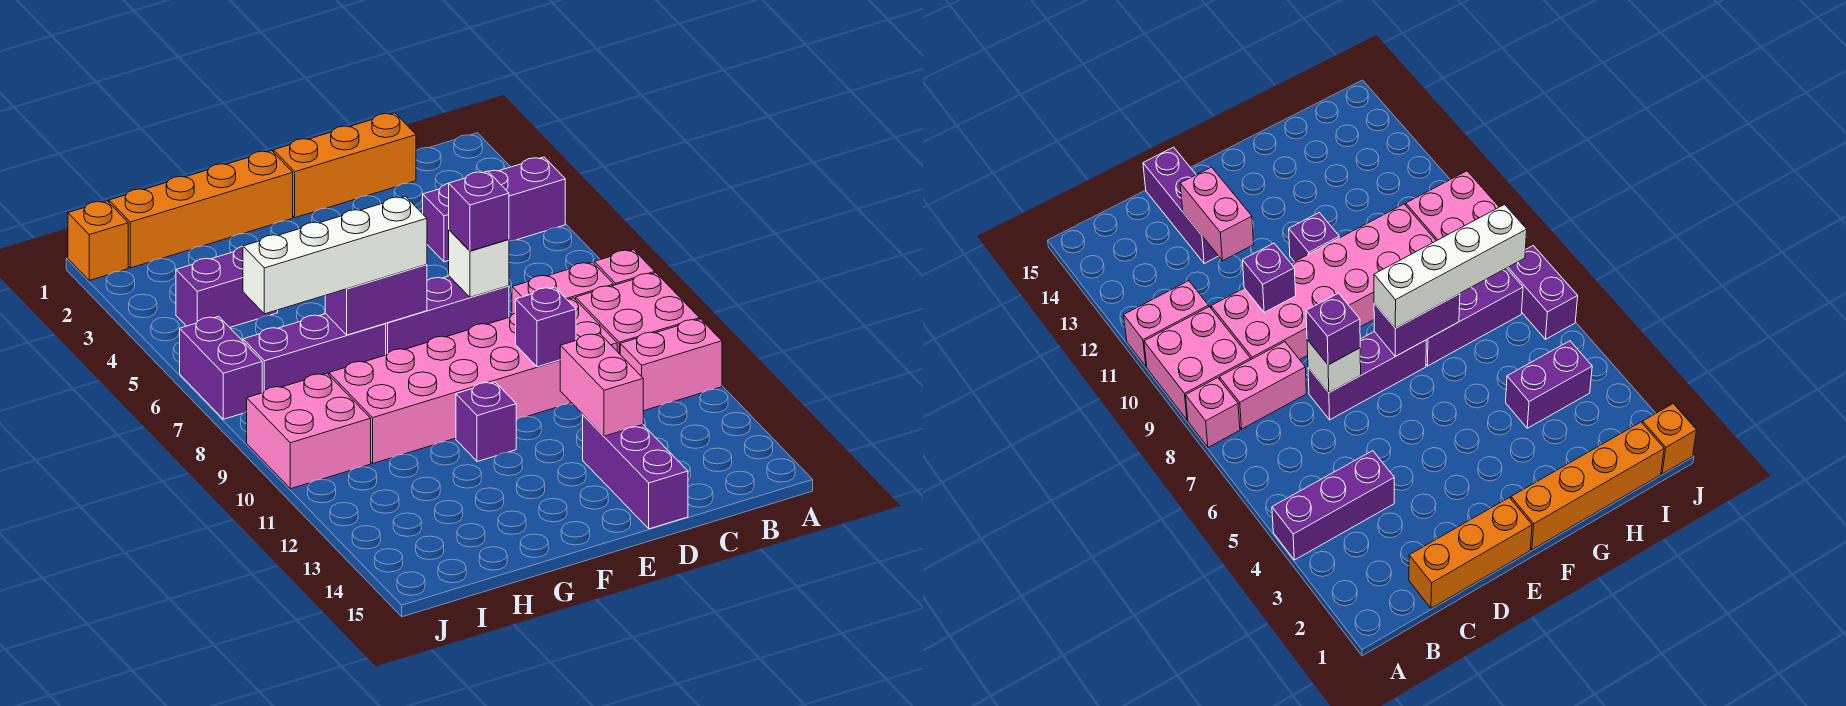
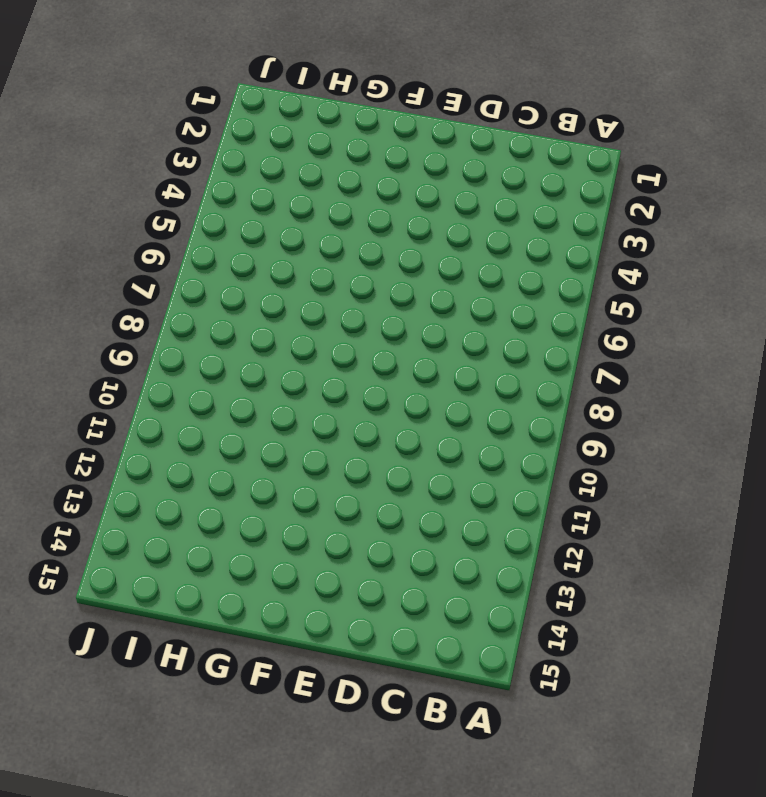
none -> purple brick A4:C4 level 1
none -> pink brick A8 level 1
none -> pink brick A9:B10 level 1

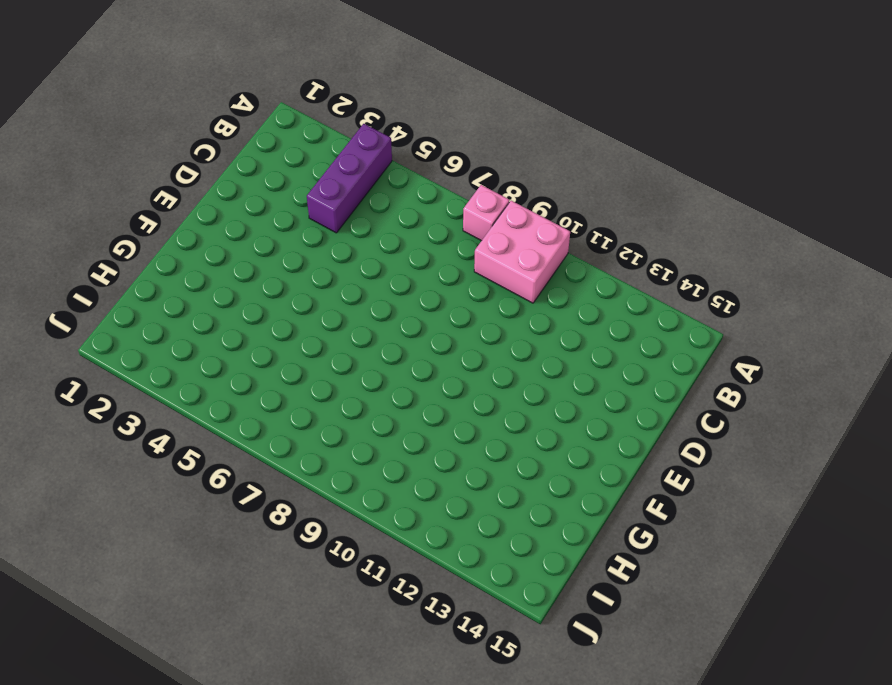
none -> pink brick A11:B11 level 1
none -> pink brick B8:C8 level 1
none -> orange brick C1:E1 level 1

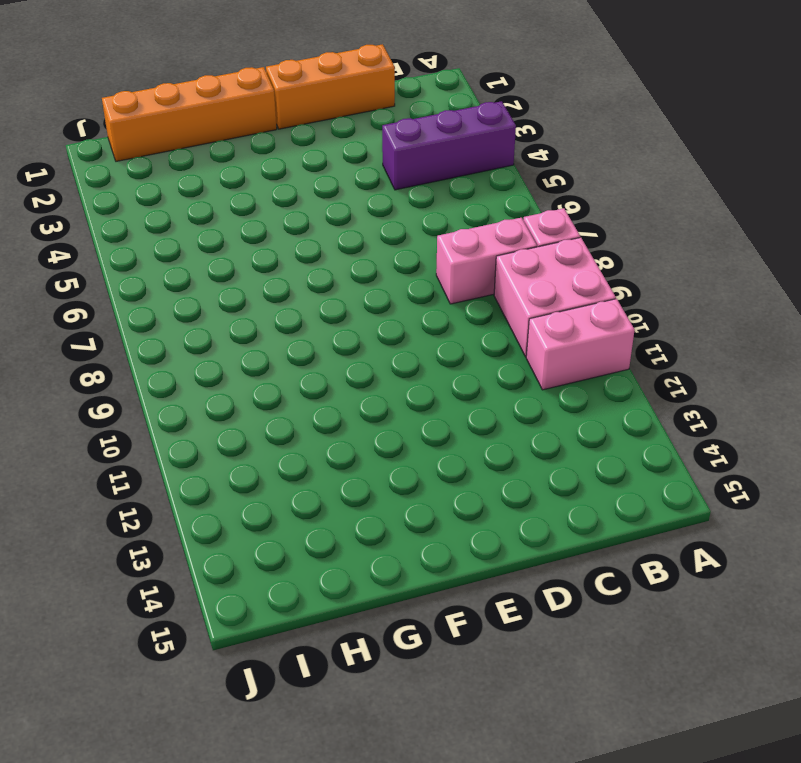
none -> pink brick C9:H10 level 1
none -> purple brick D7:F7 level 1
none -> purple brick D13:D15 level 1

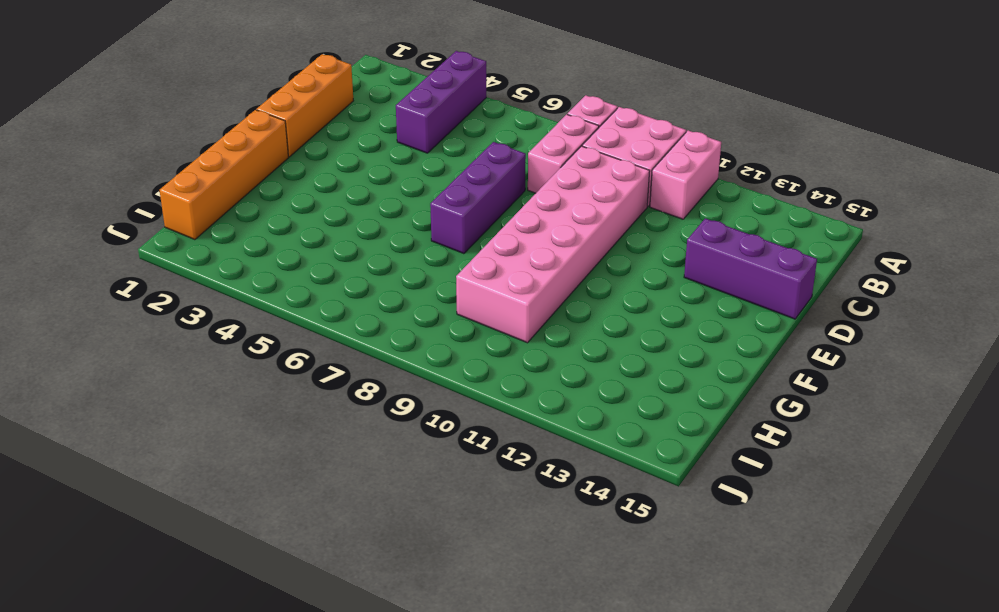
none -> purple brick F11 level 1
none -> purple brick G7:I7 level 1
none -> purple brick H4:I4 level 1

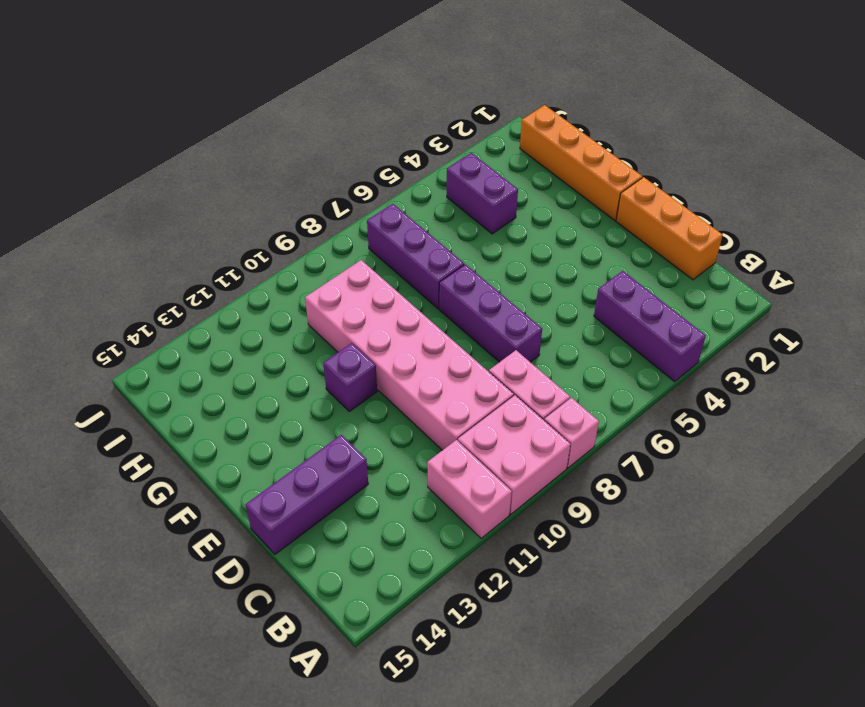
none -> pink brick I9:J10 level 1
none -> orange brick J1 level 1
none -> purple brick J6:J7 level 1

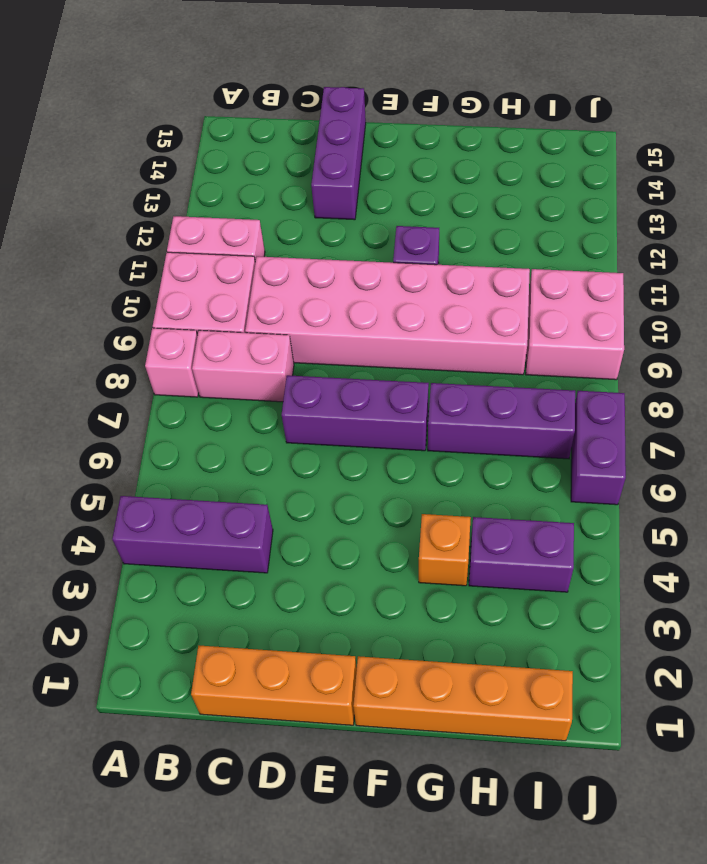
orange brick G4 level 1 -> orange brick J1 level 1
none -> white brick D7 level 2
none -> purple brick D10 level 2
none -> pink brick D12:D13 level 2

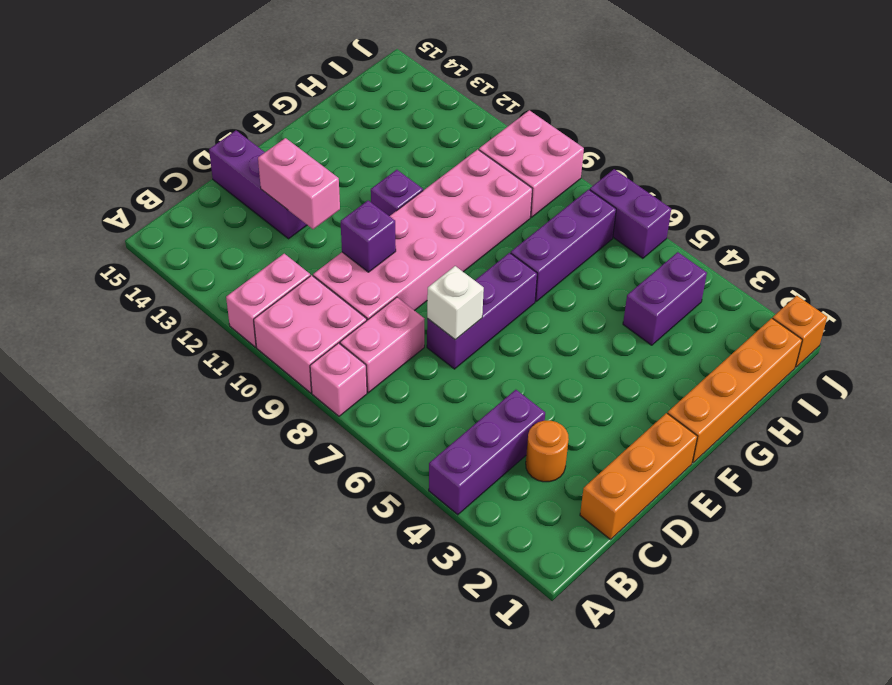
orange round brick C3 level 1 -> none
none -> purple brick F7:G7 level 2
none -> purple brick D7 level 3
none -> white brick F7:I7 level 3

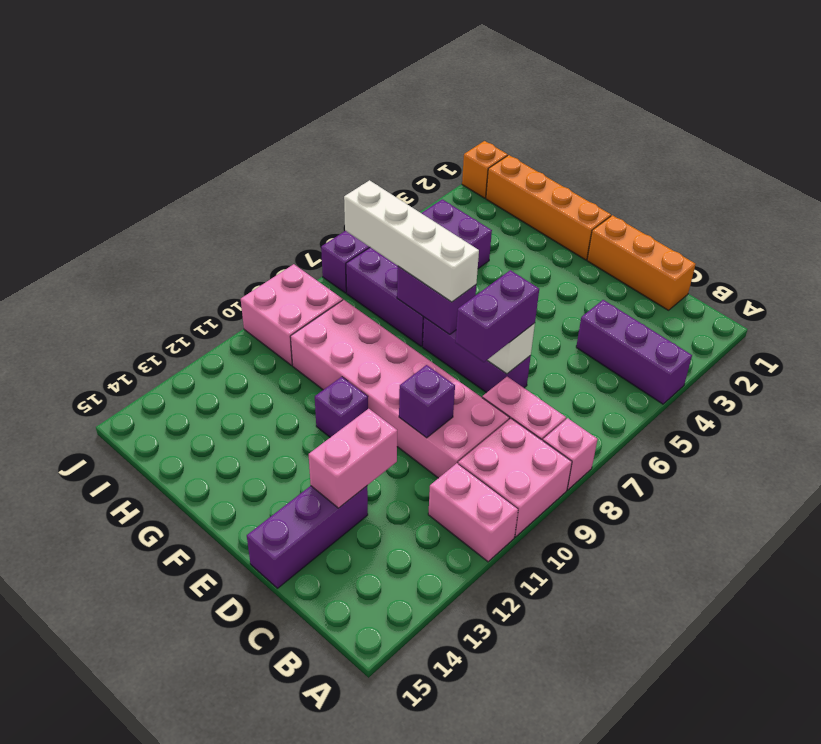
purple brick D7:D8 level 3 -> purple brick D7 level 3

